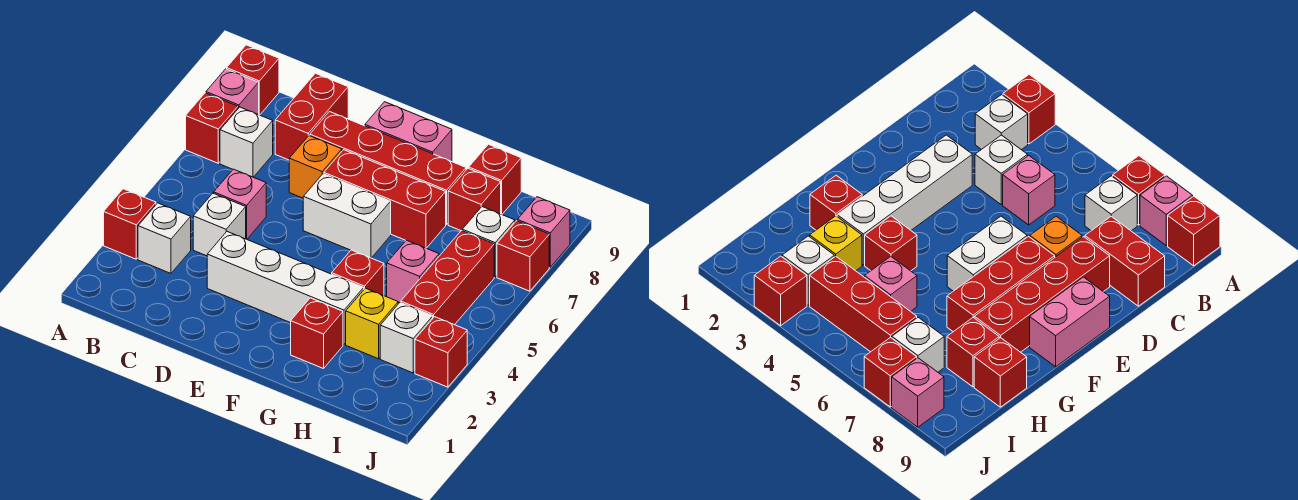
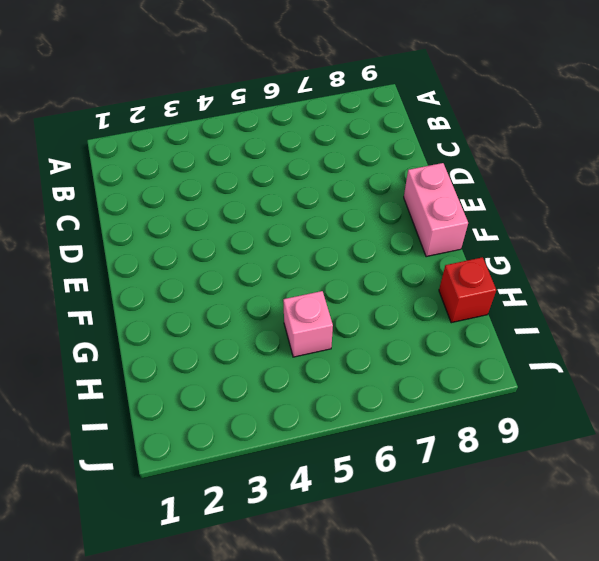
none -> red brick A3 level 1
none -> red brick A7 level 1
none -> pink brick A8 level 1

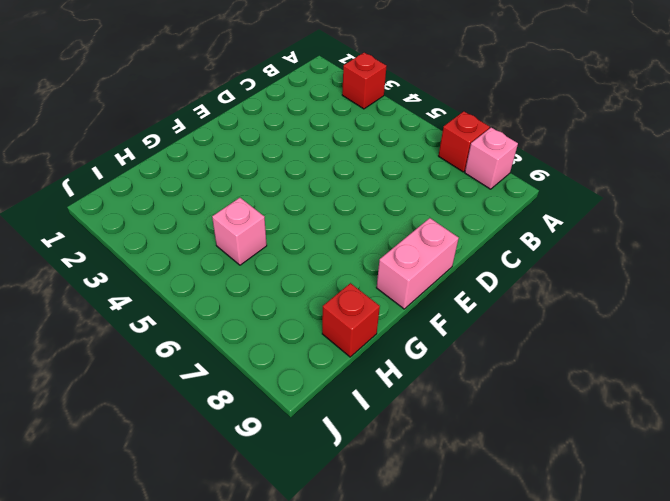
none -> red brick A9 level 1
none -> white brick B3 level 1
none -> white brick B7 level 1

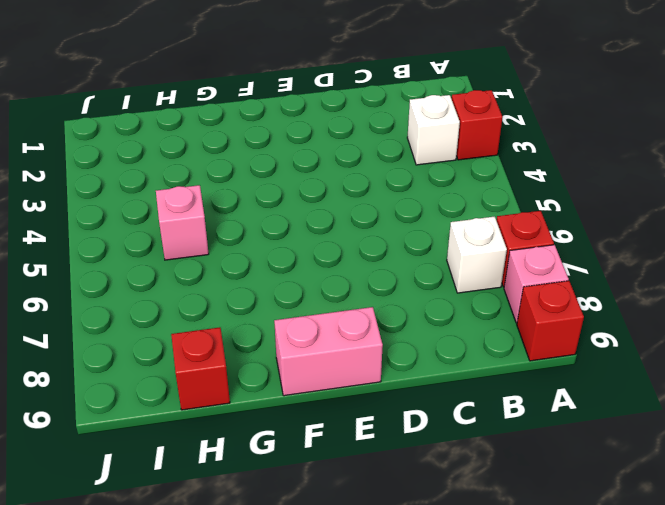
none -> white brick C4 level 1
none -> pink brick C5 level 1
none -> red brick C8:C9 level 1

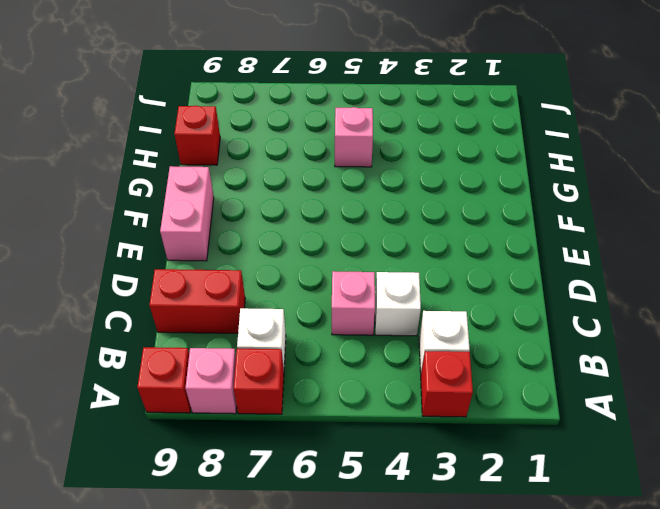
none -> white brick D3:G3 level 1
none -> orange brick D7 level 1
none -> red brick D8:G8 level 1

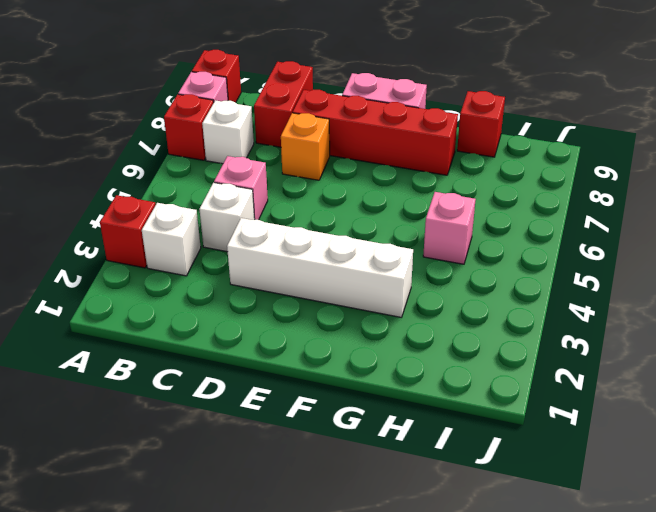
none -> white brick E6:F6 level 1
none -> red brick E7:G7 level 1
none -> red brick G2 level 1

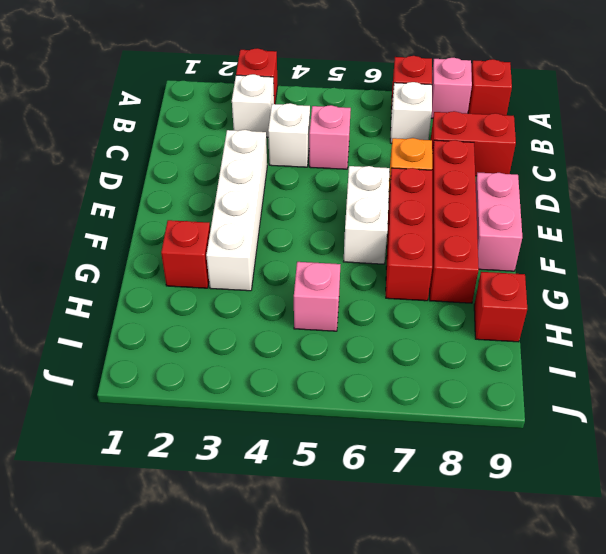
none -> red brick G4 level 1
none -> yellow brick H3 level 1
none -> red brick H8 level 1

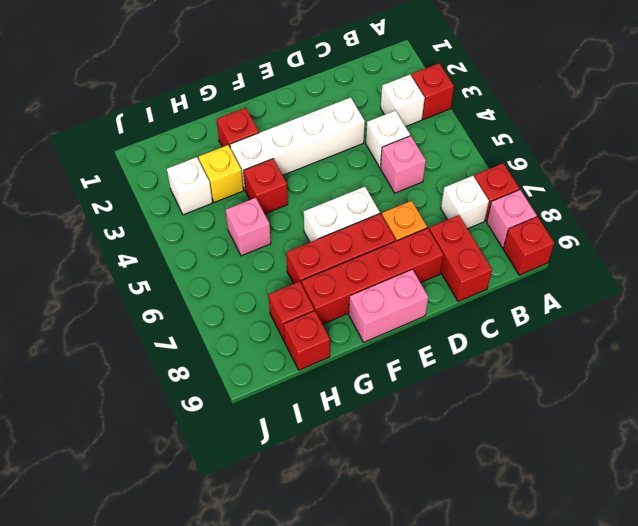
none -> red brick I4:I6 level 1
none -> white brick I7 level 1
none -> red brick J3 level 1

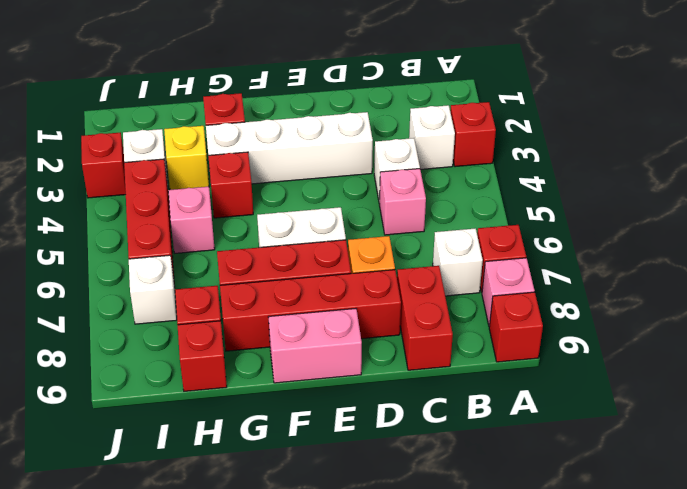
none -> red brick J7 level 1
none -> pink brick J8 level 1

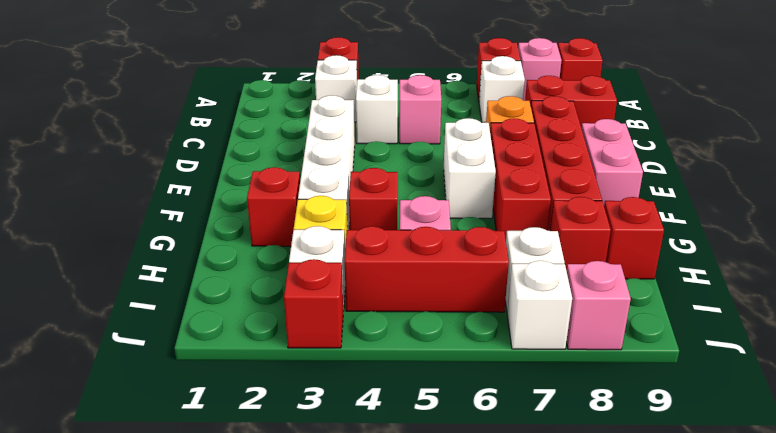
white brick J7 level 1 -> red brick J7 level 1

